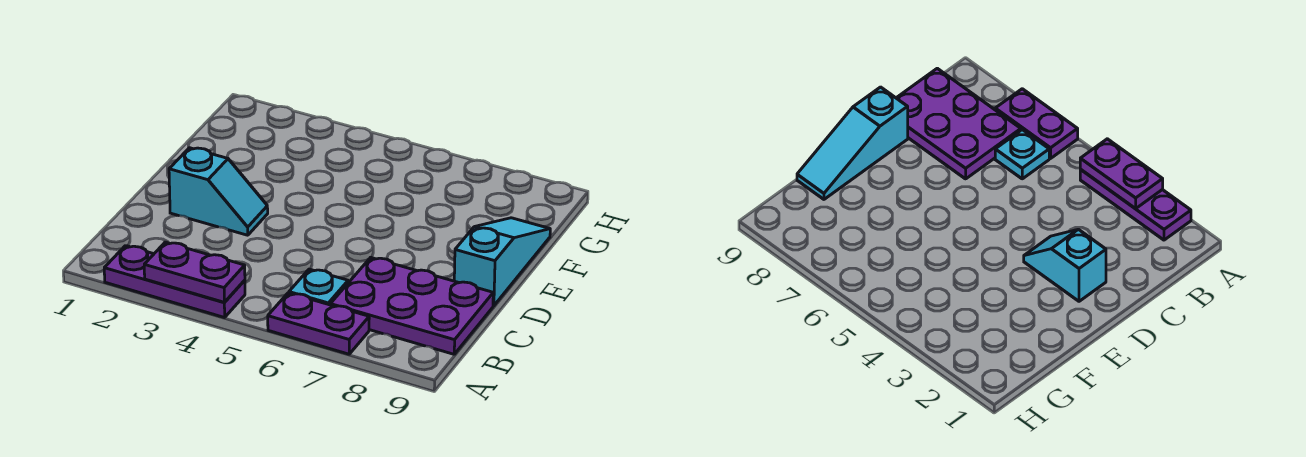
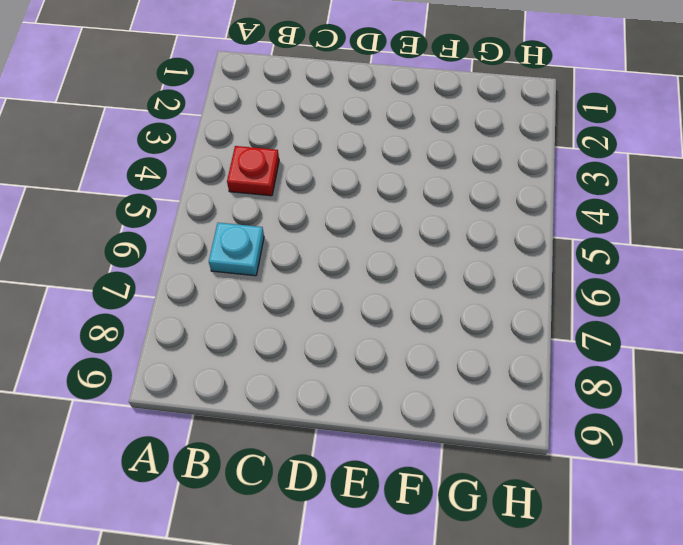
red plate B4 level 1 -> none
none -> purple plate A2:A4 level 1
none -> purple plate A6:A7 level 1

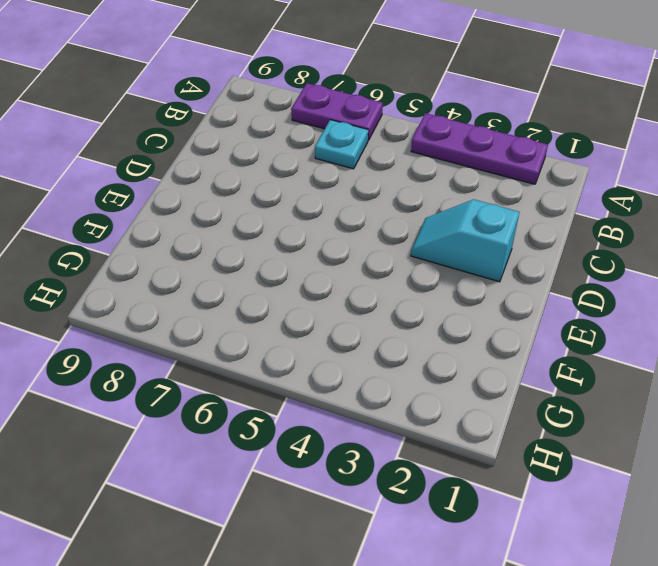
none -> purple plate B7:C9 level 1
none -> cyan slope D9:F9 level 1 top D

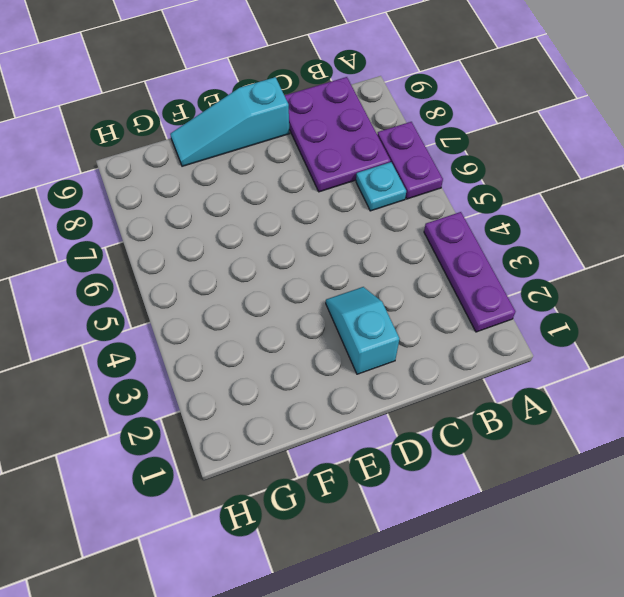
none -> purple plate A3:A4 level 2

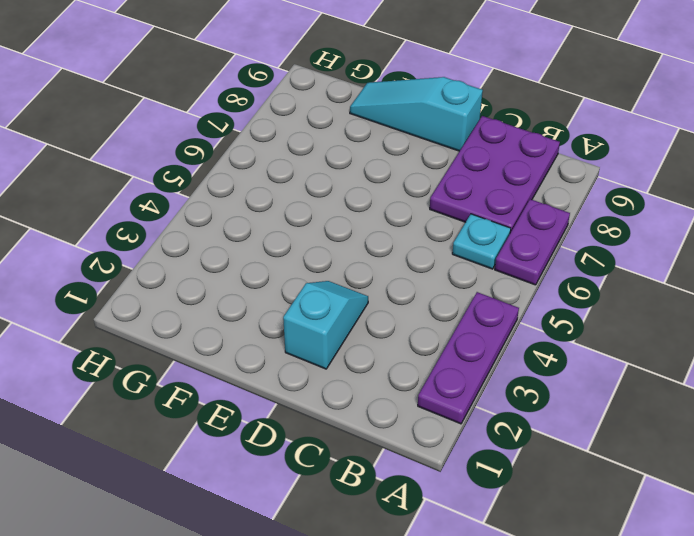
none -> purple plate A3:A4 level 2

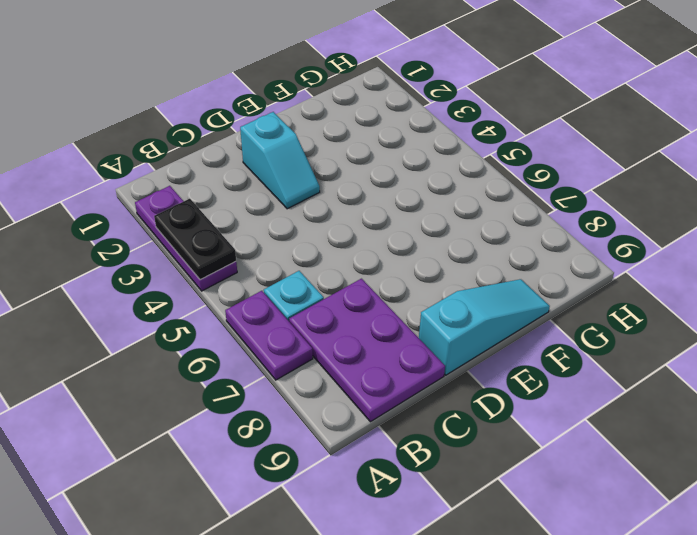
black plate A3:A4 level 2 -> purple plate A3:A4 level 2

